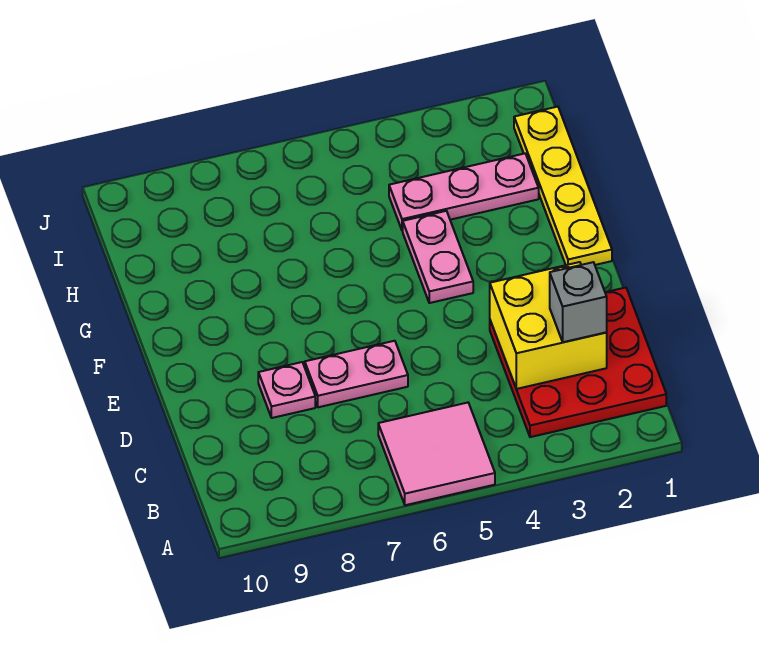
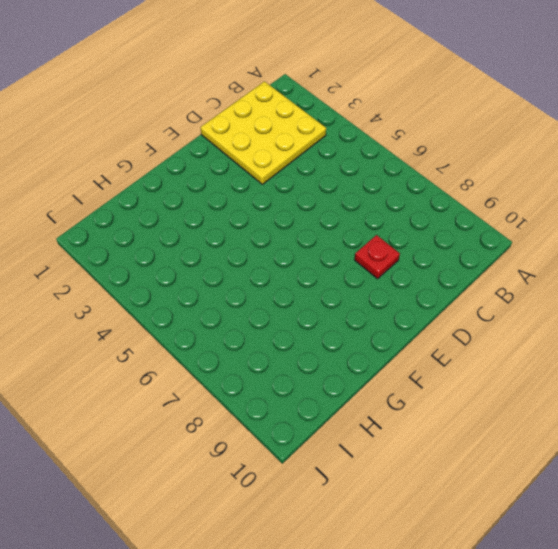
yellow plate B1:D3 level 1 -> red plate B1:D3 level 1
red plate D8 level 1 -> pink plate D8 level 1
none -> pink tile A5:B6 level 1
none -> pink plate D6:D7 level 1

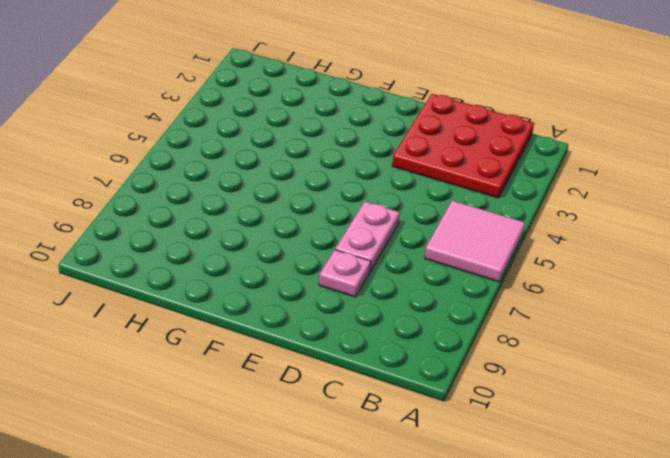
none -> yellow plate F1:I1 level 1
none -> pink plate F4:G4 level 1

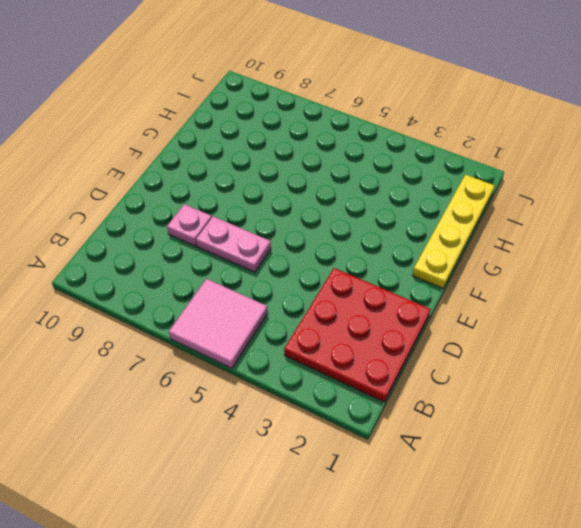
none -> pink plate F4:G4 level 1
none -> pink plate H2:H4 level 1

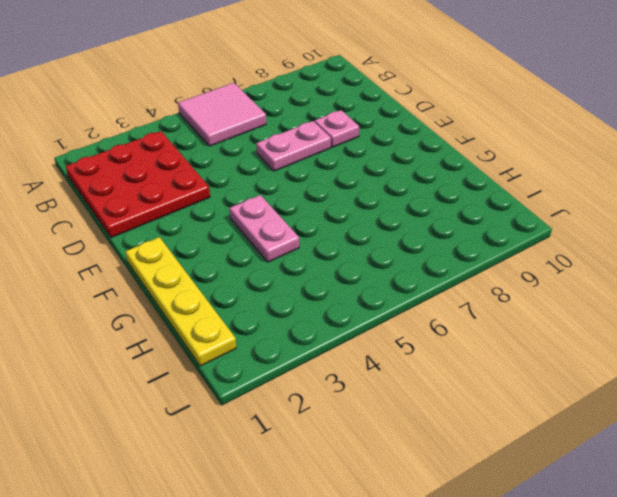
none -> pink plate H2:H4 level 1
none -> yellow brick C2:D3 level 2

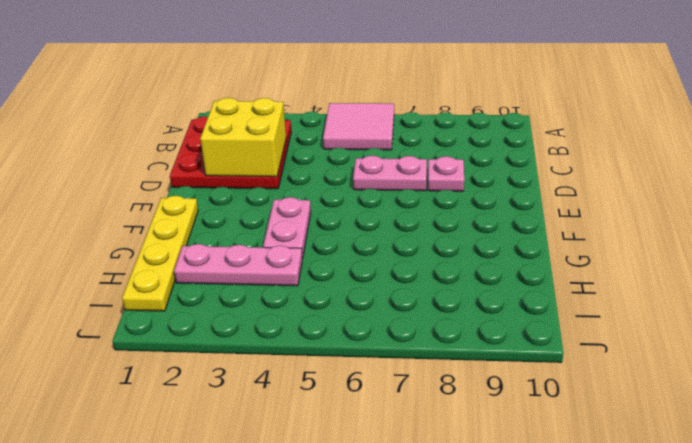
none -> grey brick C2 level 3

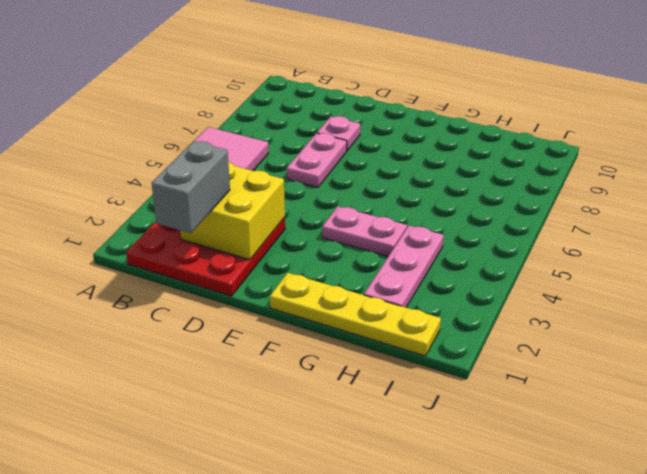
grey brick C1:C2 level 3 -> grey brick C2 level 3

